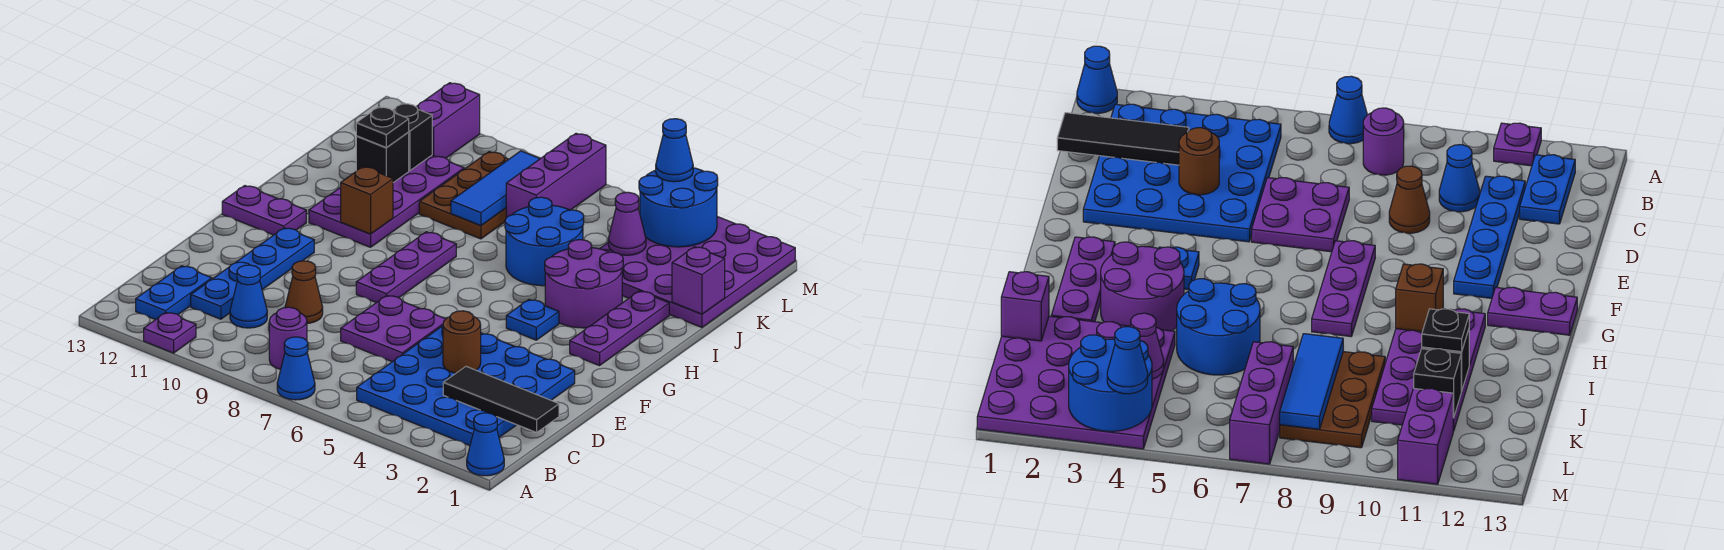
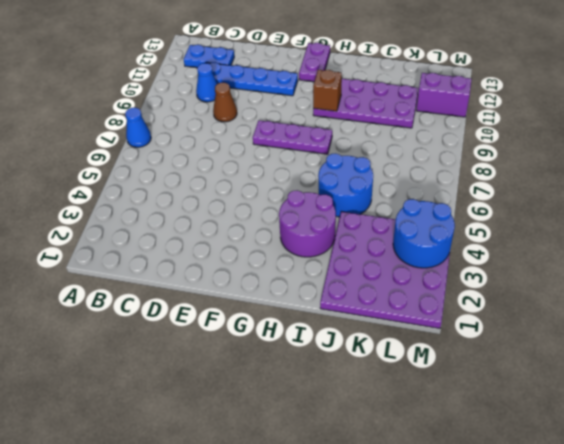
none -> blue cone A1 level 1
none -> purple plate A11 level 1
none -> blue plate B2:E5 level 1
none -> purple round brick B8 level 1

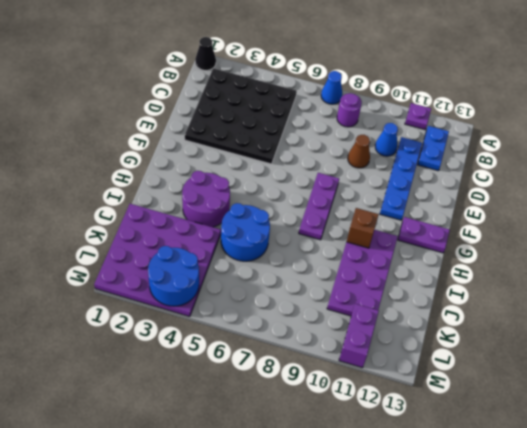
black cone A1 level 1 -> blue cone A1 level 1
black plate B2:E5 level 1 -> blue plate B2:E5 level 1
none -> purple plate D6:E7 level 1
none -> purple plate G2:I2 level 1
none -> blue plate G4 level 1
none -> brown plate J8:L9 level 1

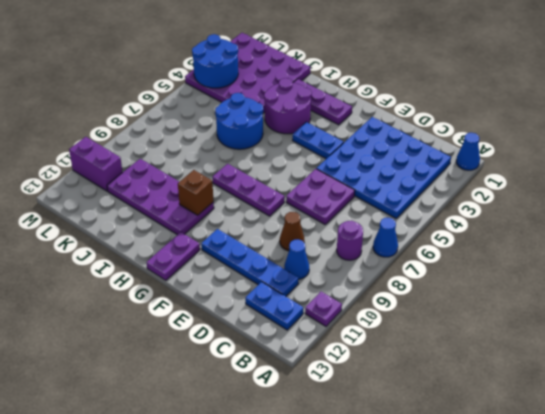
blue plate F4:G4 level 1 -> blue plate G4 level 1
none -> brown plate J8:L9 level 1
none -> purple brick K7:M7 level 1
none -> black tile C1:C3 level 2
none -> brown round brick D4 level 2

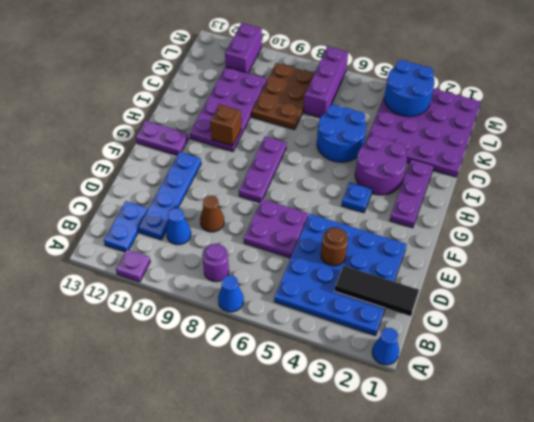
none -> purple brick J1 level 2
none -> blue tile J8:L8 level 2
none -> black brick J11 level 2
none -> purple cone K4 level 2

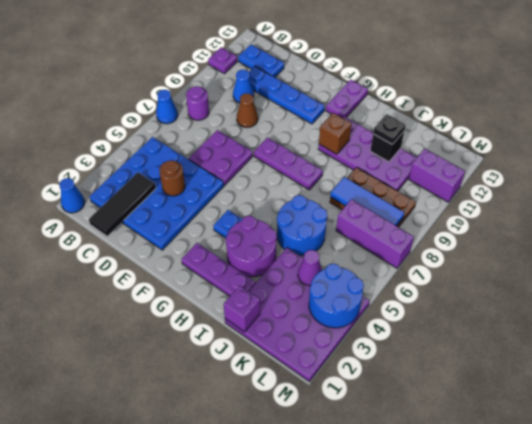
none -> black brick K11 level 2
none -> blue cone M4 level 3

